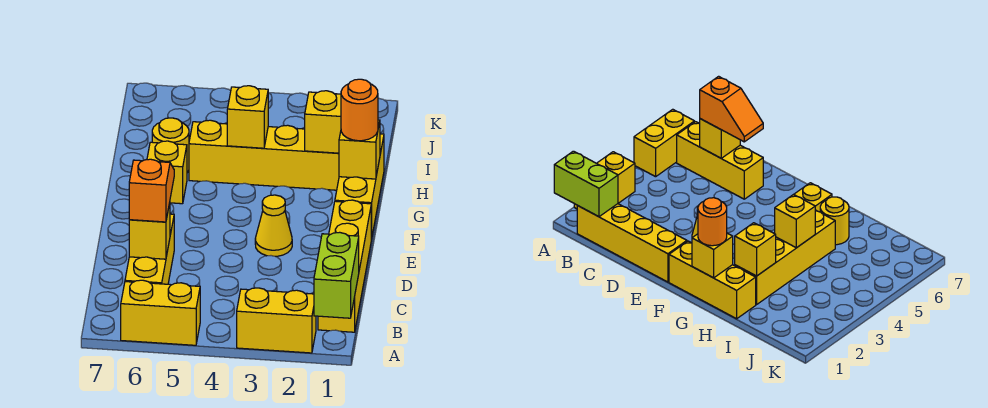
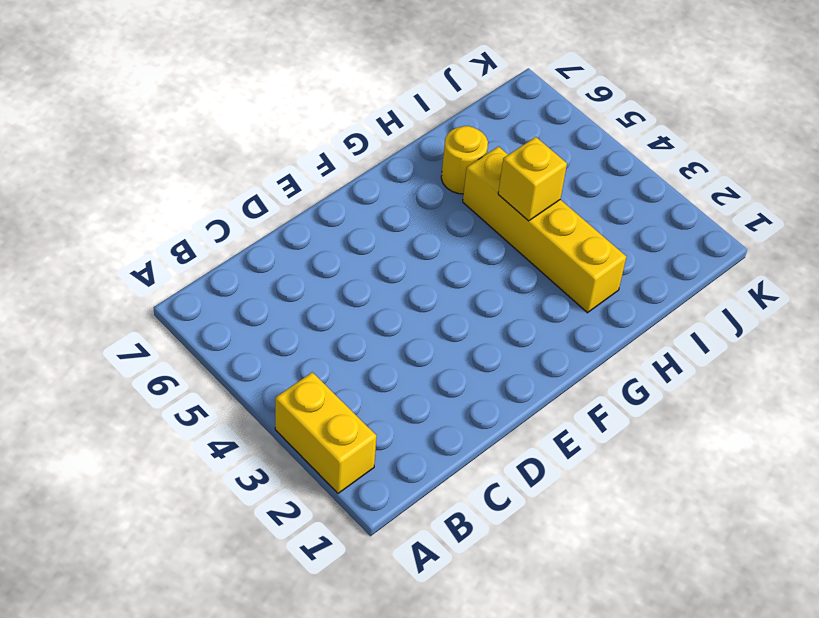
none -> yellow brick A5:A6 level 1
none -> yellow brick B1:E1 level 1
none -> yellow brick B6:D6 level 1

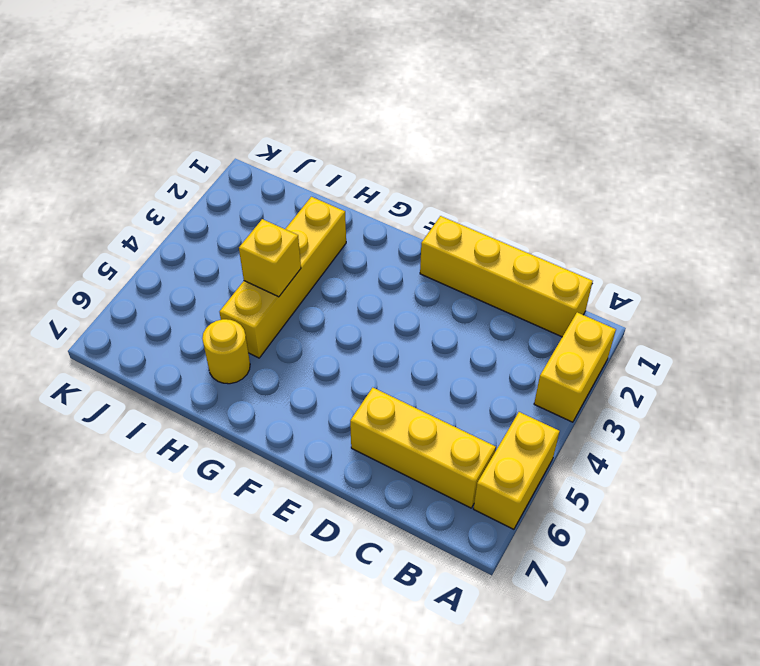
none -> yellow cone E3 level 1
none -> yellow brick F1:H1 level 1
none -> yellow brick G6 level 1

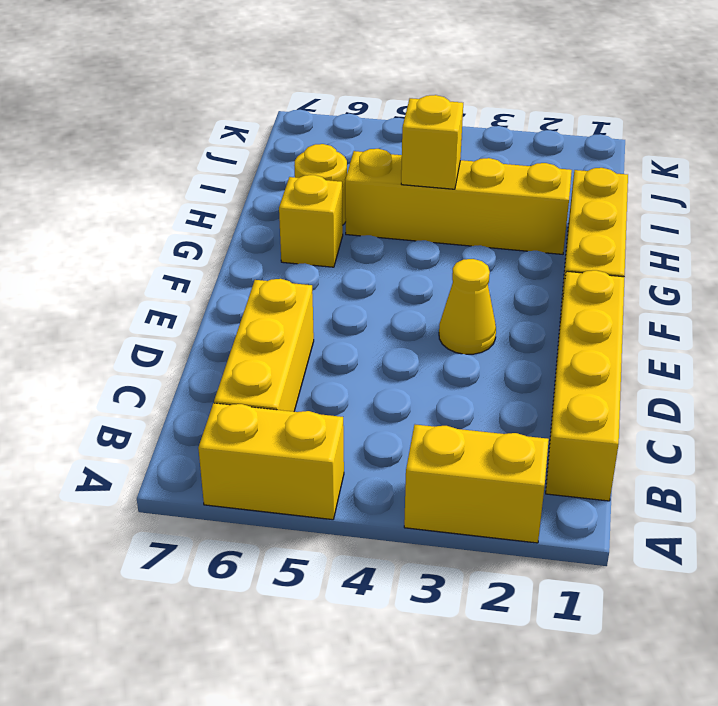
none -> lime brick A1:B1 level 2
none -> yellow brick C6 level 2
none -> yellow brick G1 level 2

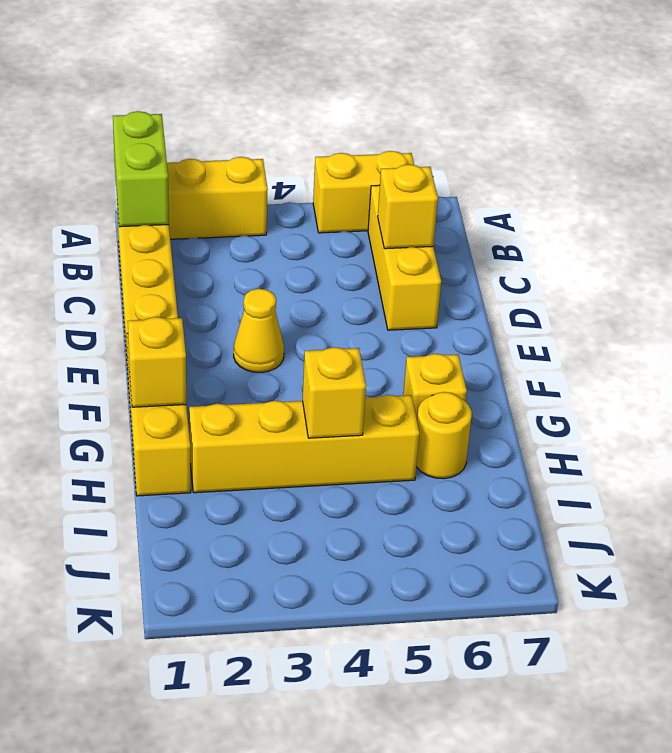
none -> yellow brick H2 level 2
none -> orange slope C6:D6 level 3 top C
none -> orange round brick G1 level 3

